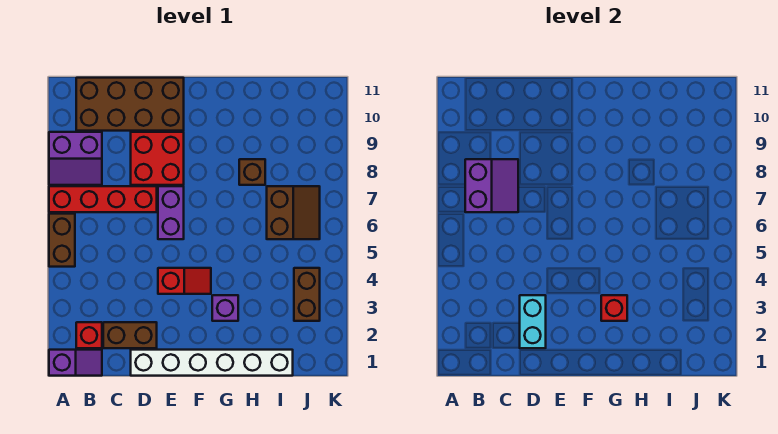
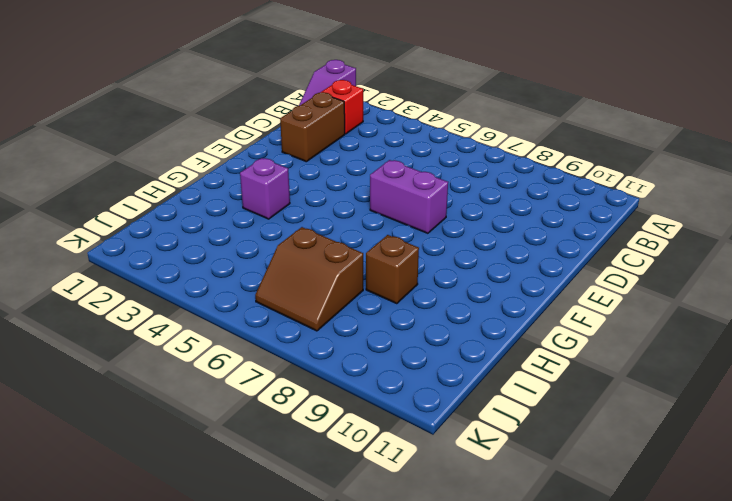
none -> brown brick A5:A6 level 1
none -> red brick A7:D7 level 1
none -> purple slope A8:B9 level 1 top 9

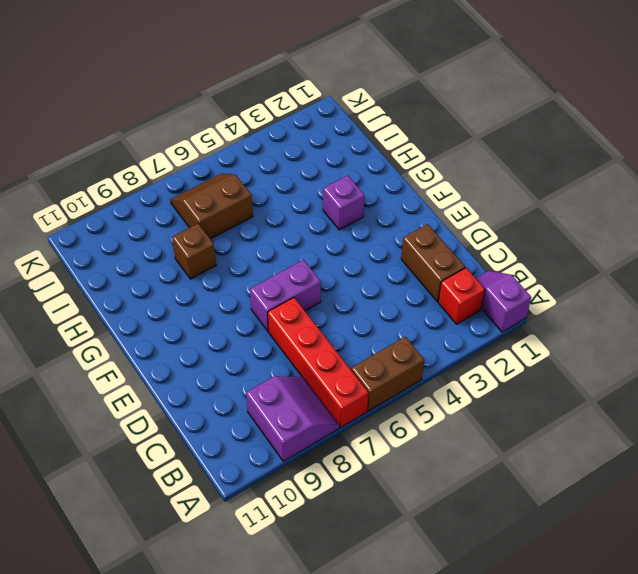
none -> brown brick B10:E11 level 1
none -> white brick D1:I1 level 1
none -> red brick D8:E9 level 1

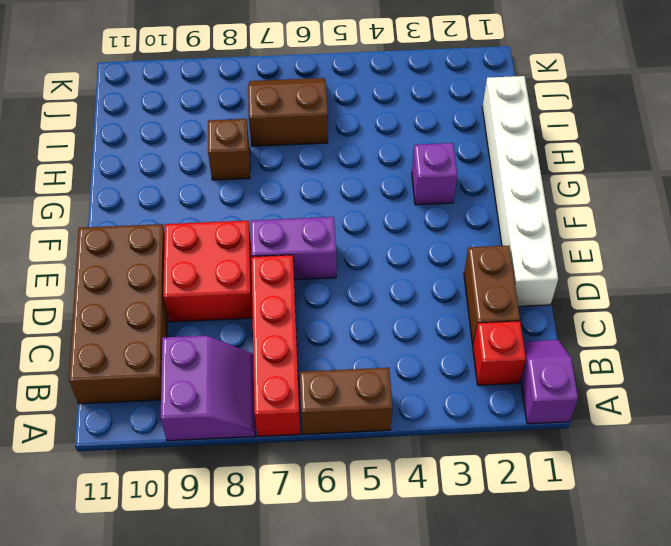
none -> red slope E4:F4 level 1 top E
none -> brown brick J3:J4 level 1
none -> purple slope B7:C8 level 2 top B

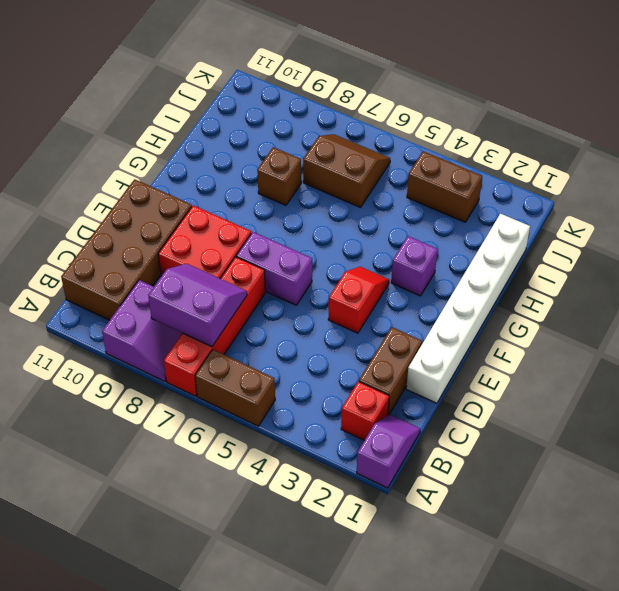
none -> cyan brick D2:D3 level 2
none -> red brick G3 level 2

